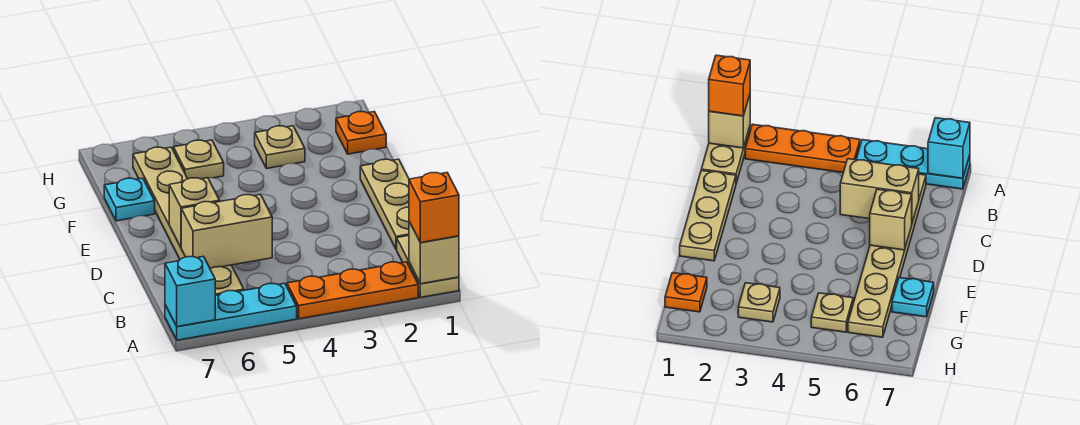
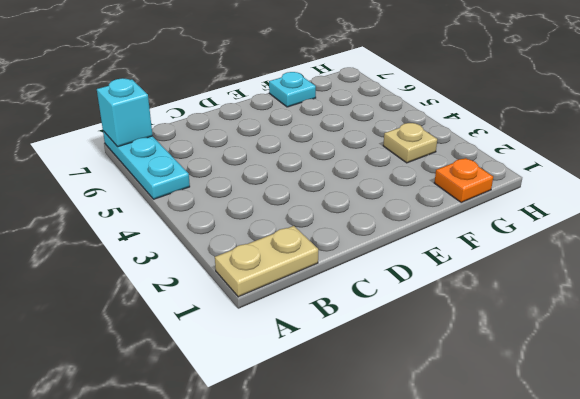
none -> orange plate A2:A4 level 1
none -> tan plate B6:G6 level 1
none -> tan plate C1:E1 level 1

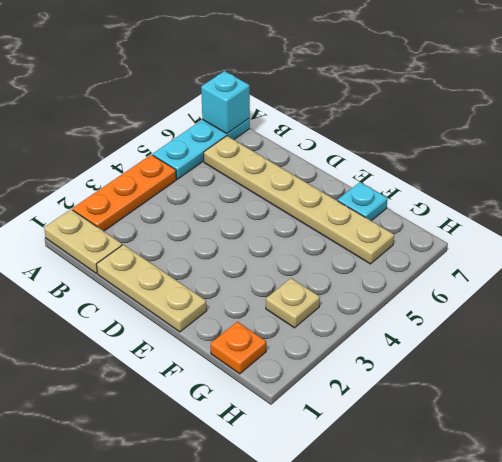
none -> tan plate G5 level 1
none -> tan brick A1 level 2
none -> tan brick C5:C6 level 2

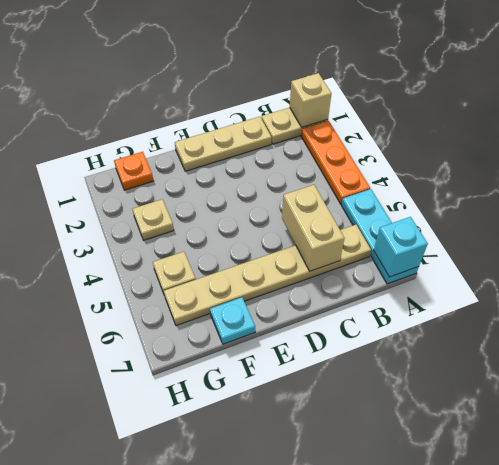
none -> tan brick D6 level 2
none -> orange brick A1 level 3

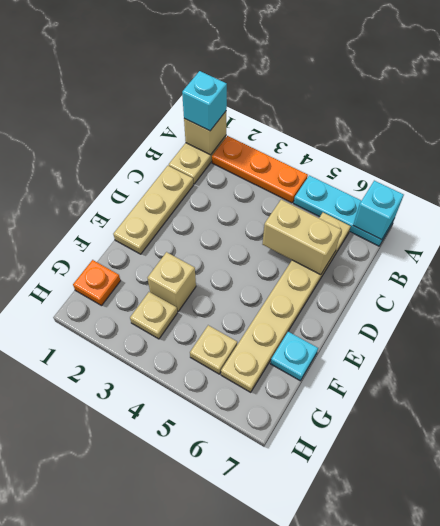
cyan brick A1 level 3 -> orange brick A1 level 3
tan brick F3 level 1 -> tan brick D6 level 2

